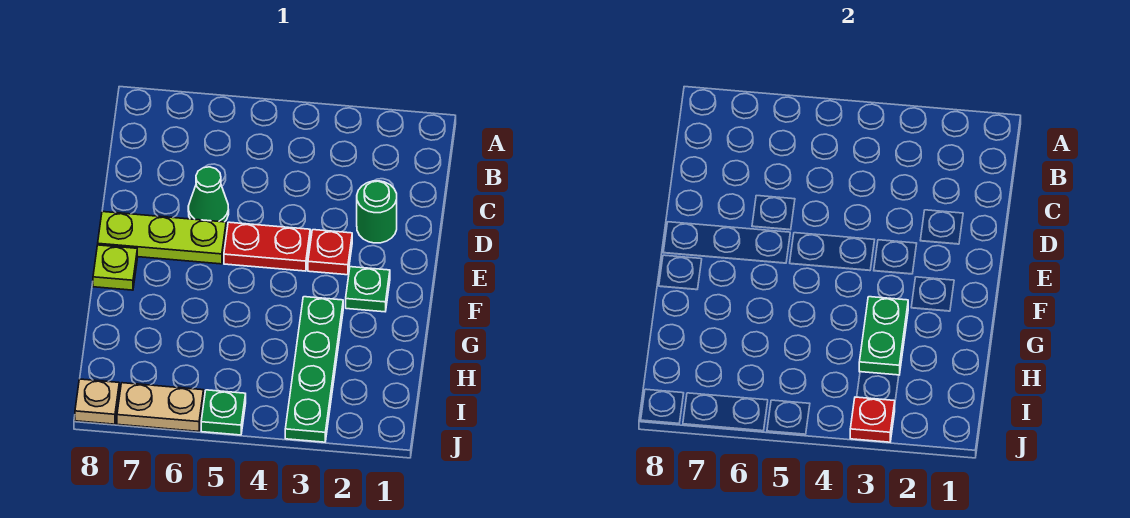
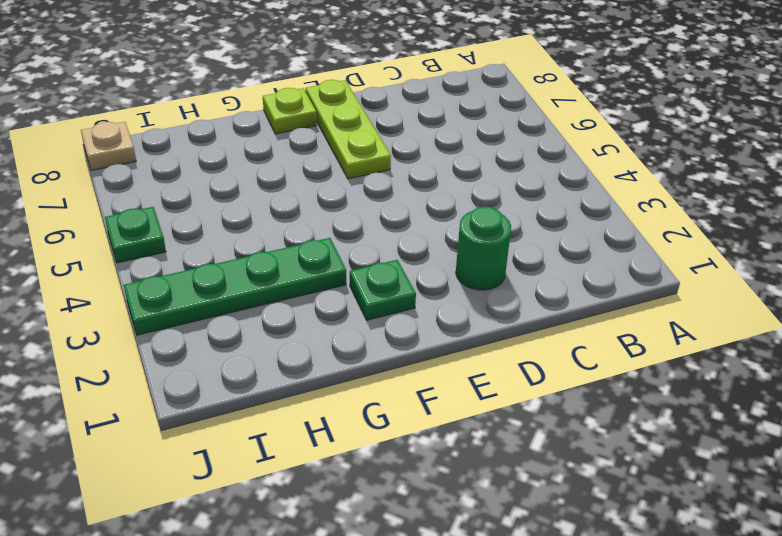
none -> green cone D6 level 1
none -> red plate E3 level 1
none -> red plate E4:E5 level 1

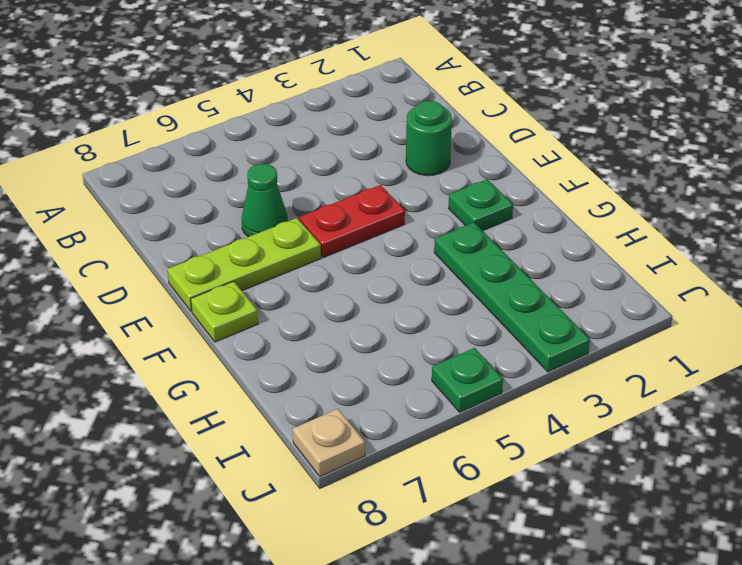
none -> red plate E3 level 1
none -> tan plate J6:J7 level 1
none -> green plate G3:H3 level 2

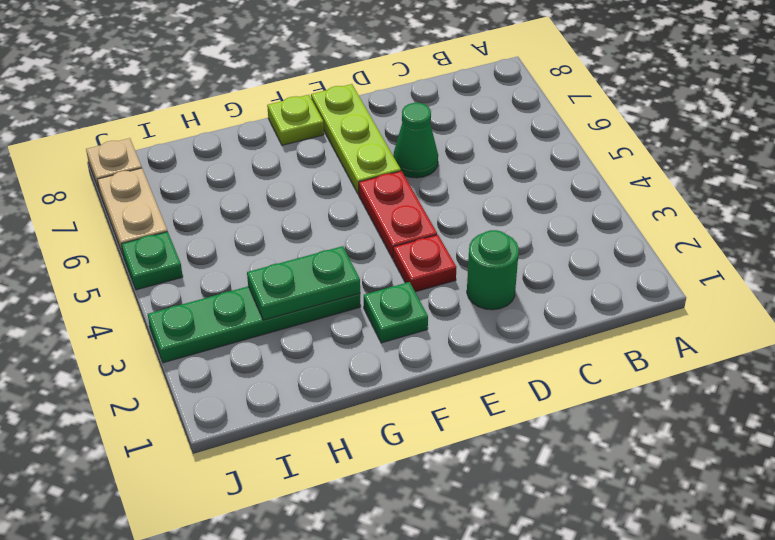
none -> red plate J3 level 2

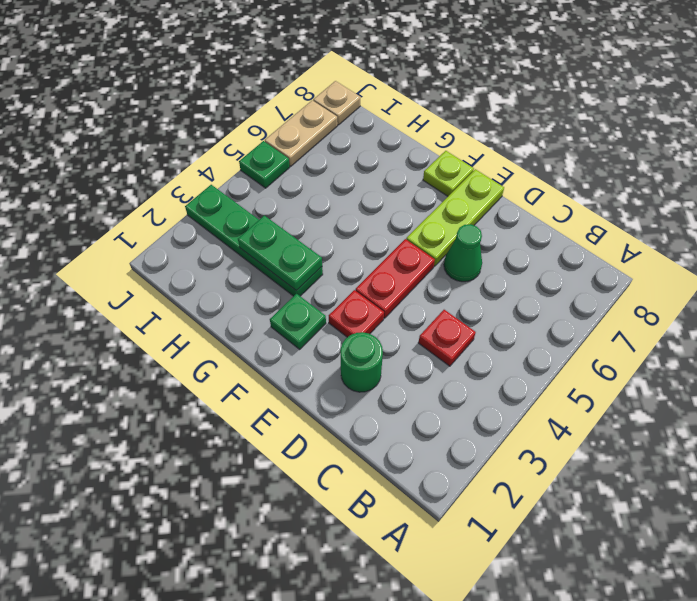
red plate C4 level 1 -> red plate J3 level 2

